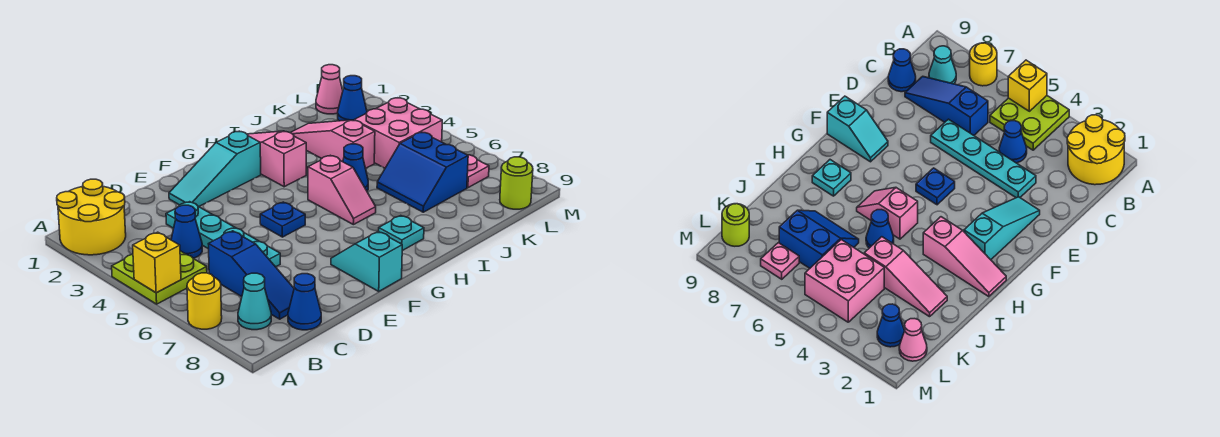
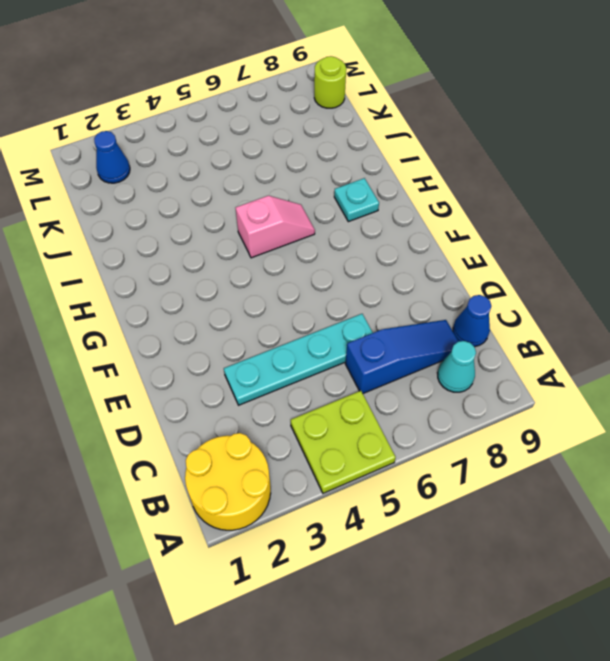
none -> yellow round brick A7 level 1
none -> blue cone C4 level 1
none -> cyan slope E2:G2 level 1 top G

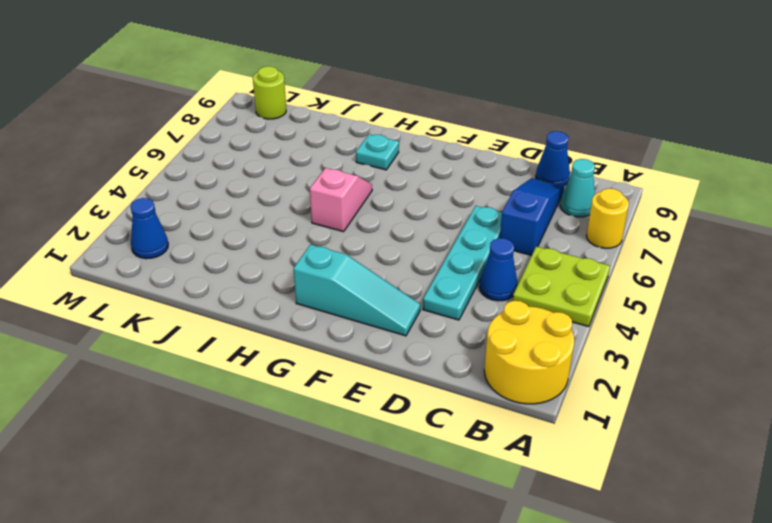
none -> blue plate F5 level 1
none -> cyan slope F8:F9 level 1 top 9
none -> pink slope H1:H3 level 1 top 3

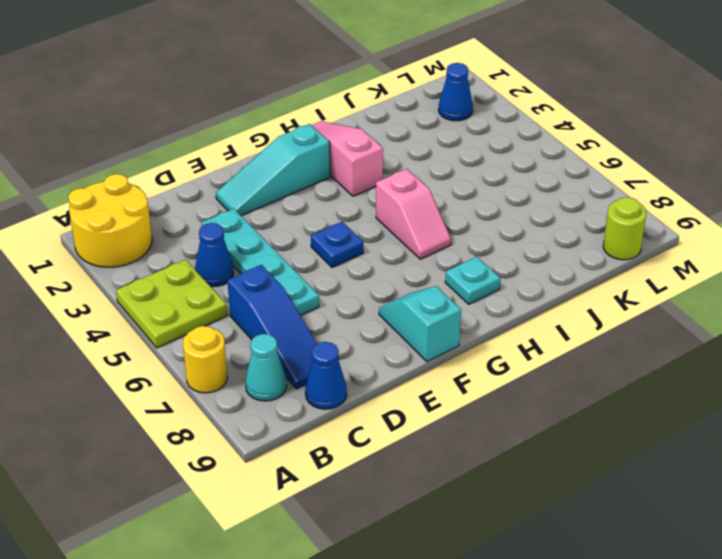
none -> blue cone I5 level 1
none -> pink slope J2:J4 level 1 top 4
none -> blue slope J6:K7 level 1 top K

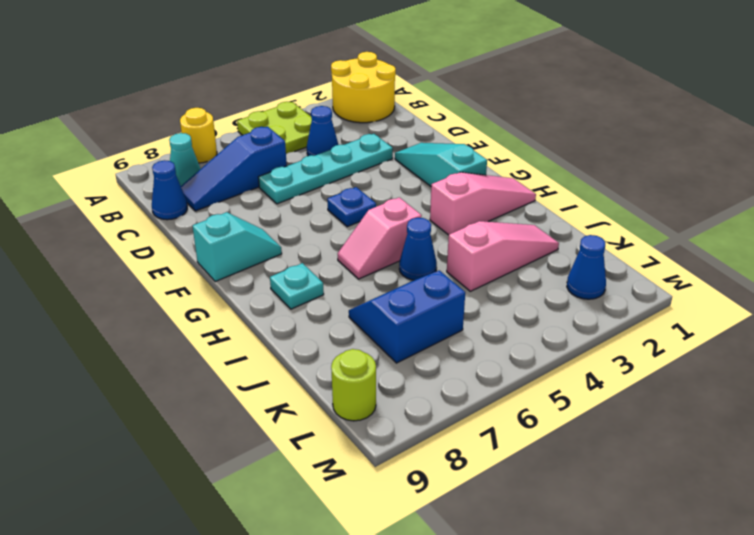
none -> pink brick K4:L5 level 1
none -> pink cone L1 level 1
none -> pink plate L7 level 1

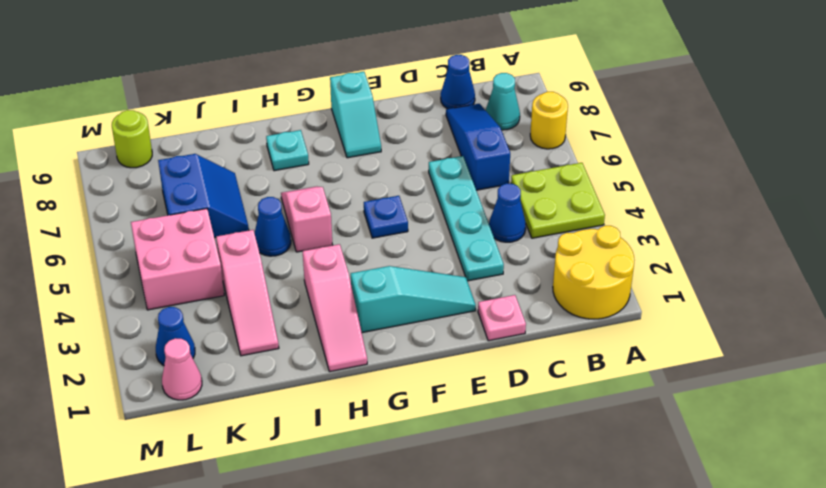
pink plate D1 level 1 -> pink plate L7 level 1
none -> yellow brick A5 level 2

